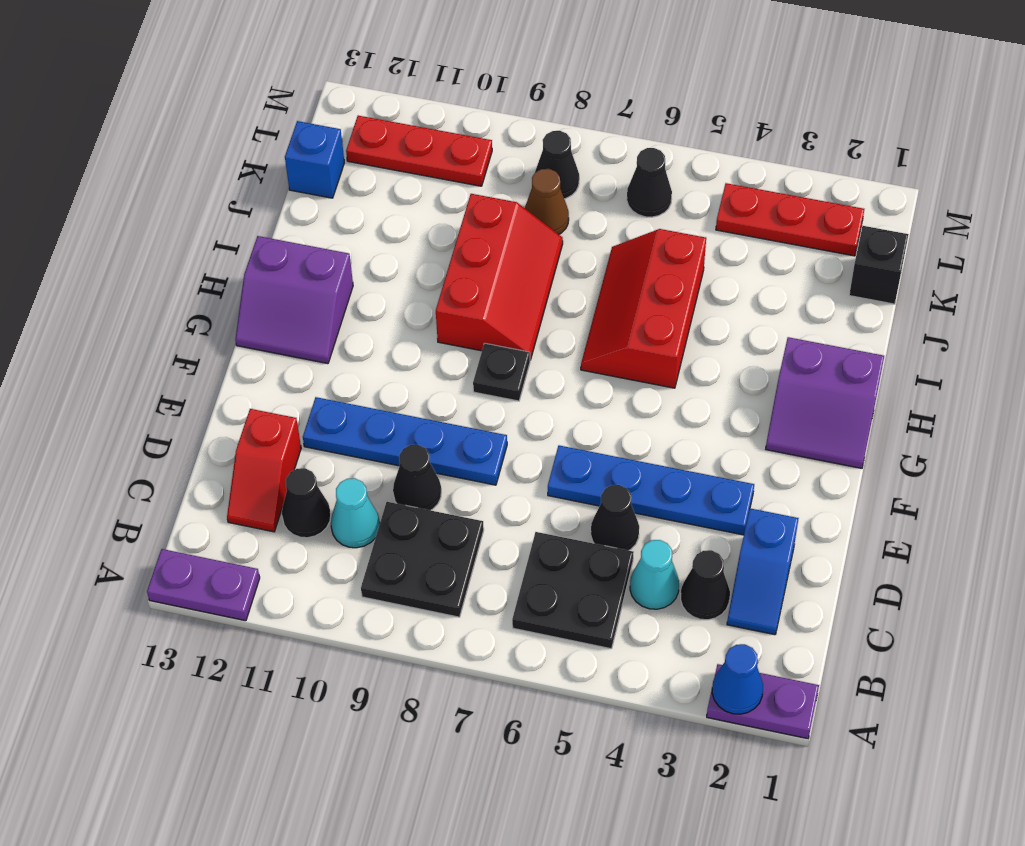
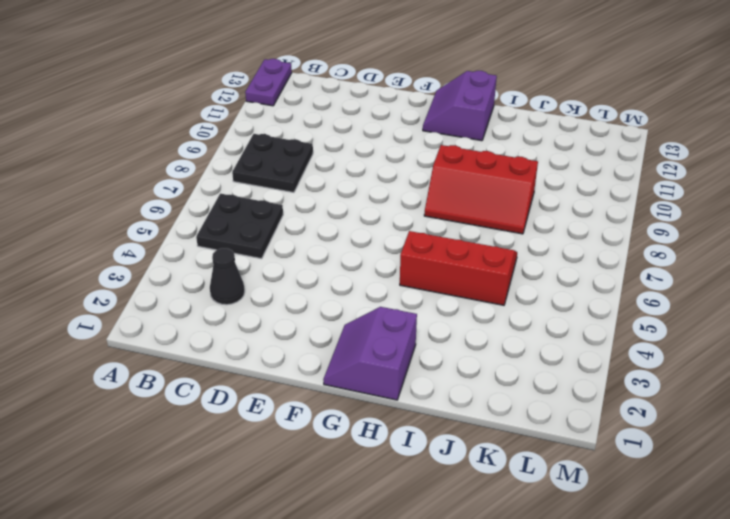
none -> purple plate A1:A2 level 1
none -> blue slope C2:D2 level 1 top D
none -> cyan cone C4 level 1

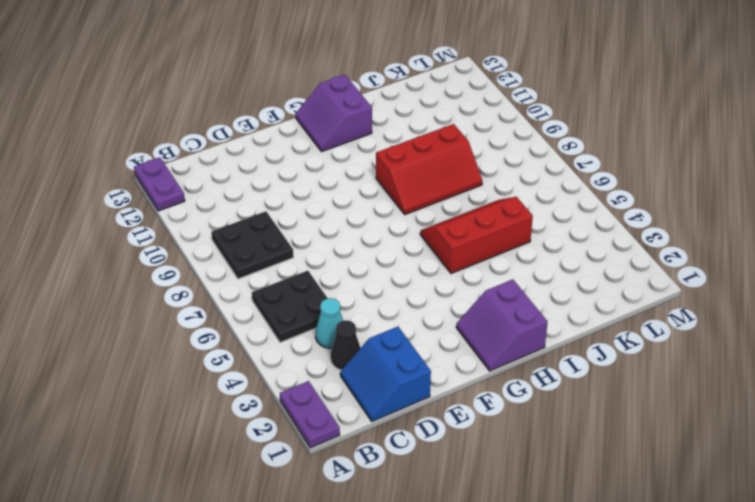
blue slope C1:D2 level 1 top D -> blue slope C2:D2 level 1 top D
none -> cyan cone C10 level 1
none -> black cone C11 level 1
none -> red slope C12:D12 level 1 top D

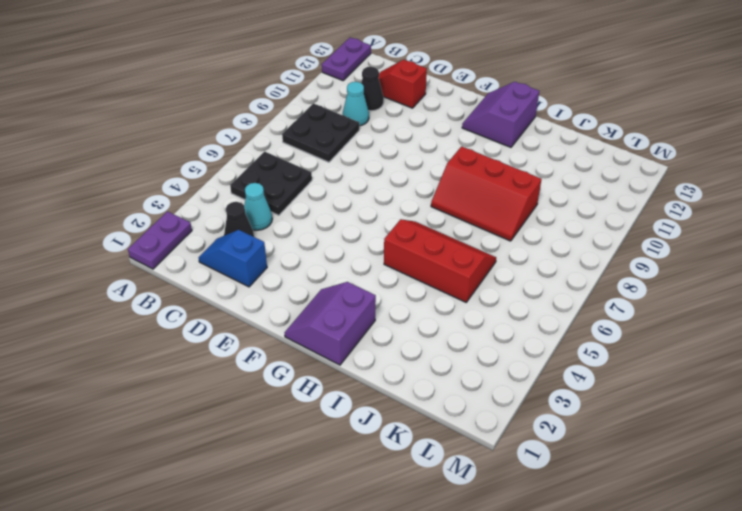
none -> black cone D5 level 1
none -> black cone D9 level 1
none -> blue plate E3:E6 level 1

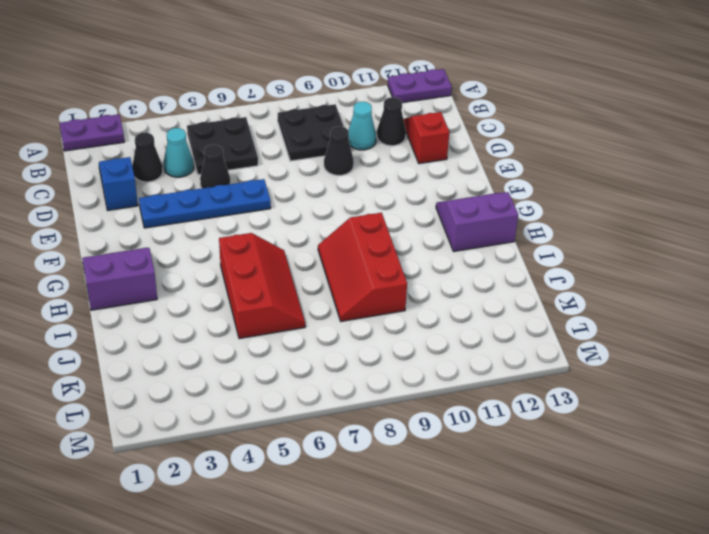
none -> blue plate E8:E11 level 1
none -> black plate G8 level 1
none -> black brick K1 level 1

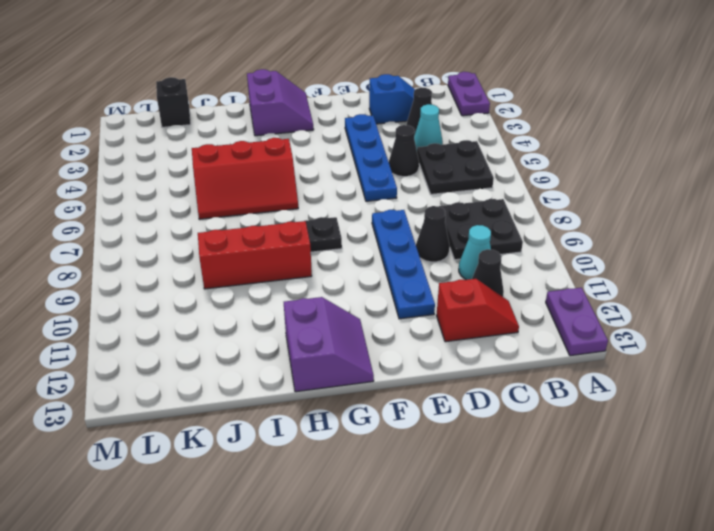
none -> brown cone K8 level 1
none -> blue brick K13 level 1
none -> red plate L2:L4 level 1

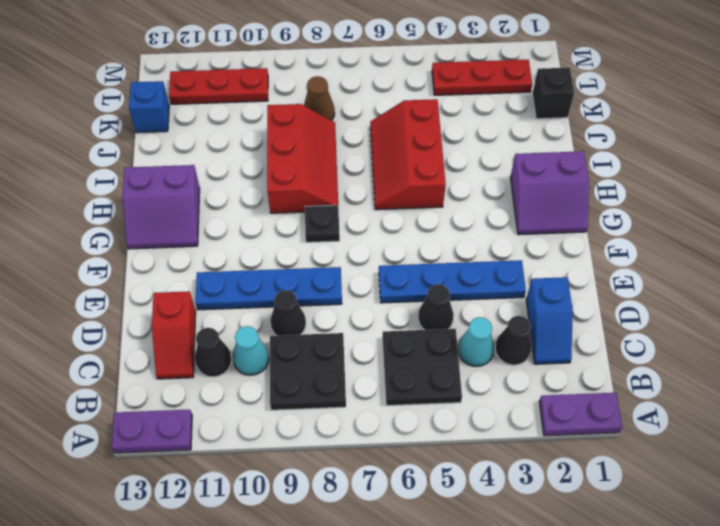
none -> black cone L6 level 1
none -> black cone L8 level 1
none -> blue cone A2 level 2

